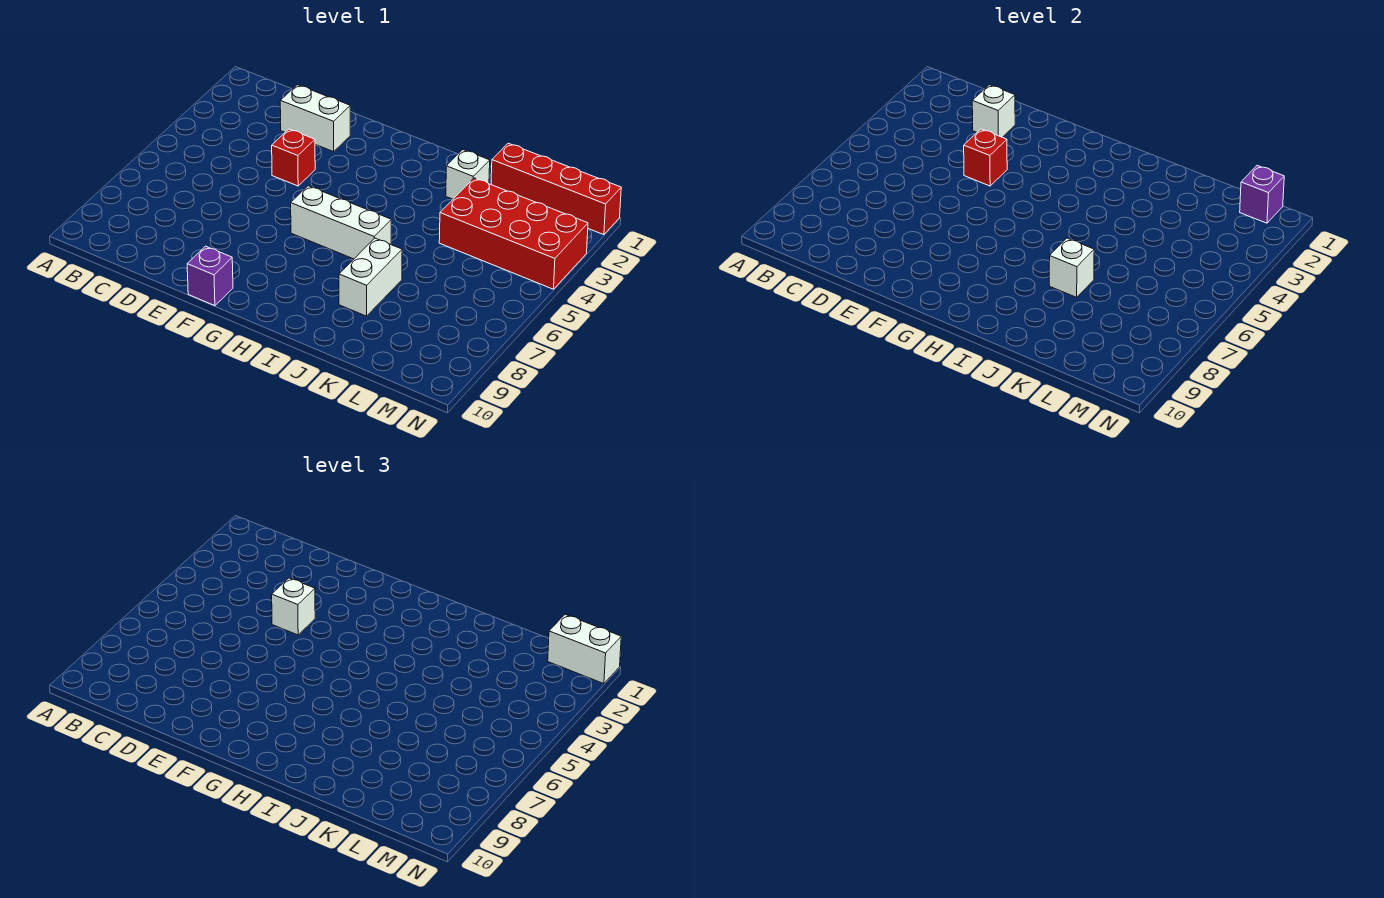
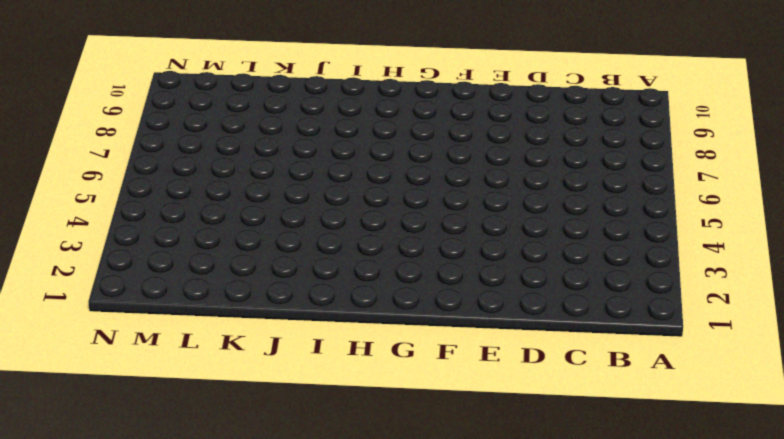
none -> white brick D2:E2 level 1
none -> red brick E4 level 1
none -> purple brick F10 level 1

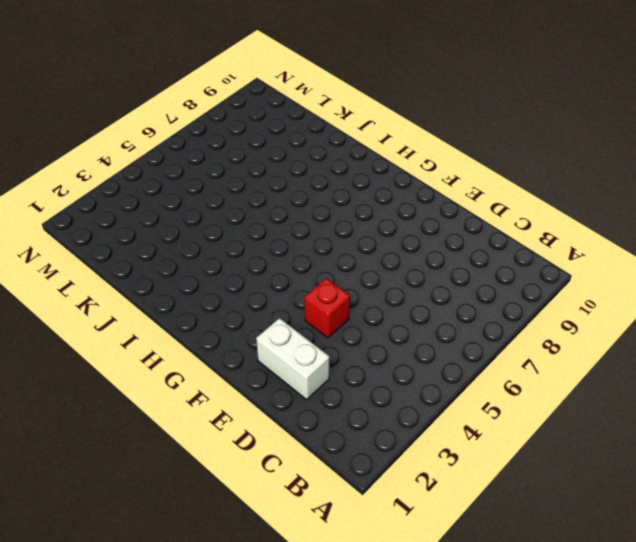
none -> purple brick F10 level 1
none -> white brick G6:I6 level 1
none -> white brick J2 level 1

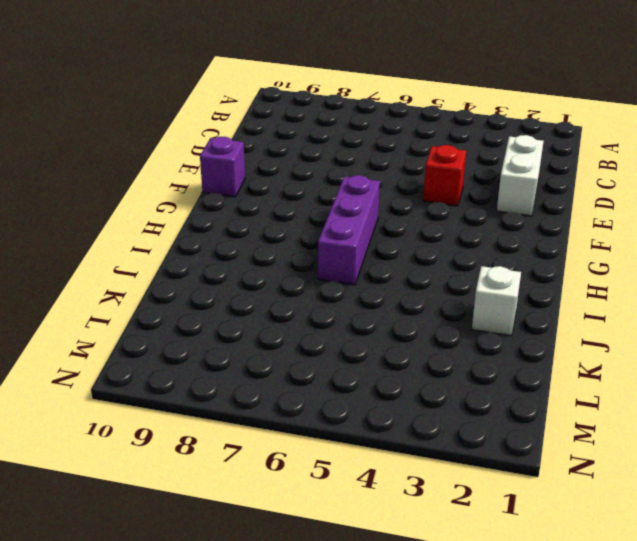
purple brick G6:I6 level 1 -> white brick G6:I6 level 1
none -> white brick J7:J8 level 1
none -> red brick K1:N1 level 1
none -> red brick K3:N4 level 1

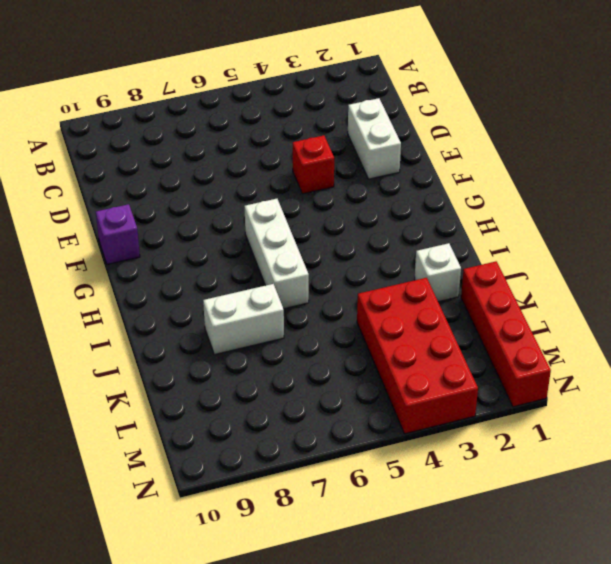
none -> white brick D2 level 2
none -> red brick E4 level 2
none -> white brick J7 level 2

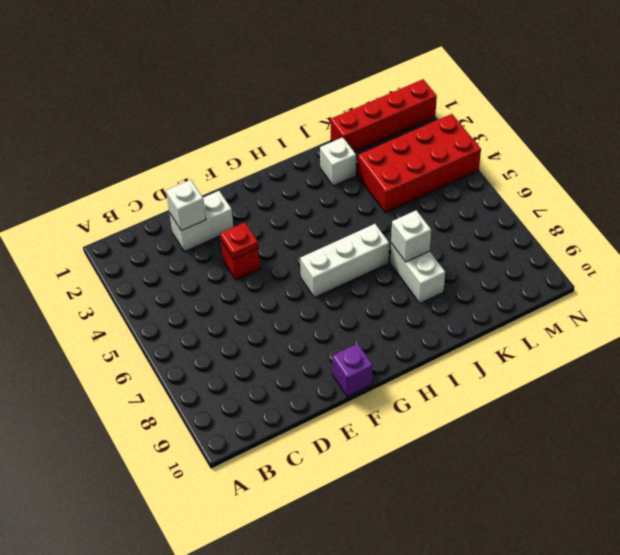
red plate E4 level 2 -> red brick E4 level 2
none -> purple brick M1 level 2
none -> white brick E4 level 3
none -> white brick M1:N1 level 3

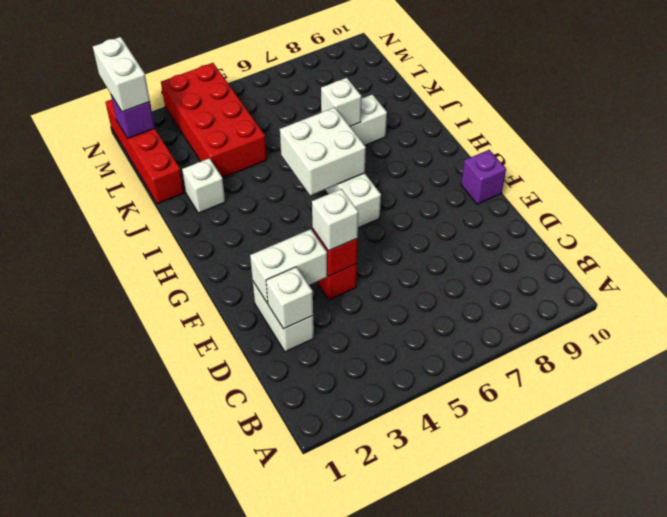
white brick E2:E3 level 2 -> none
white brick H5:I6 level 2 -> none

